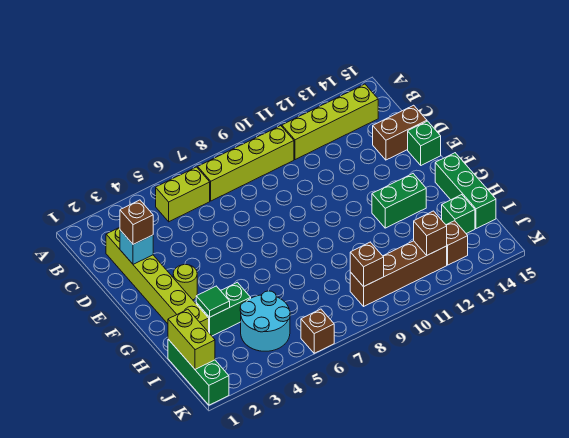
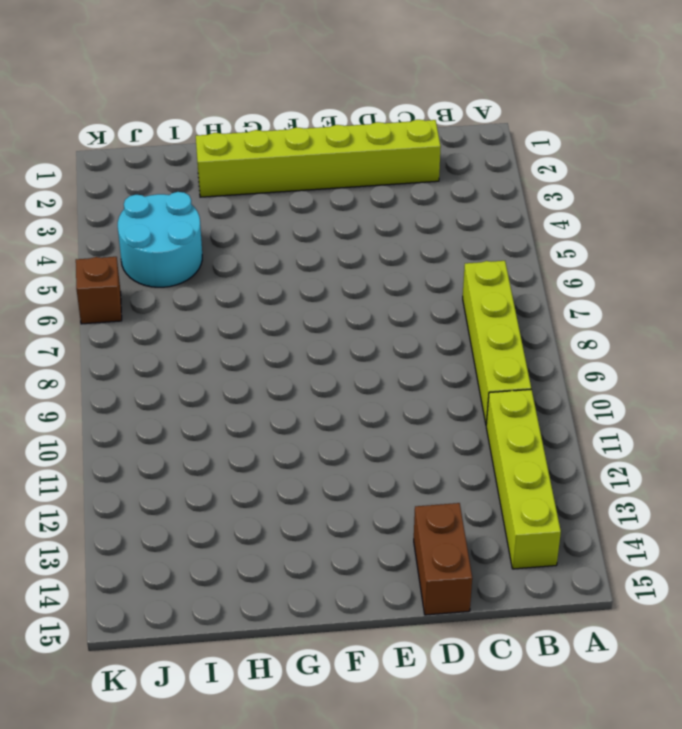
none -> lime brick B5:B6 level 1
none -> green brick E15 level 1
none -> lime round brick F3 level 1

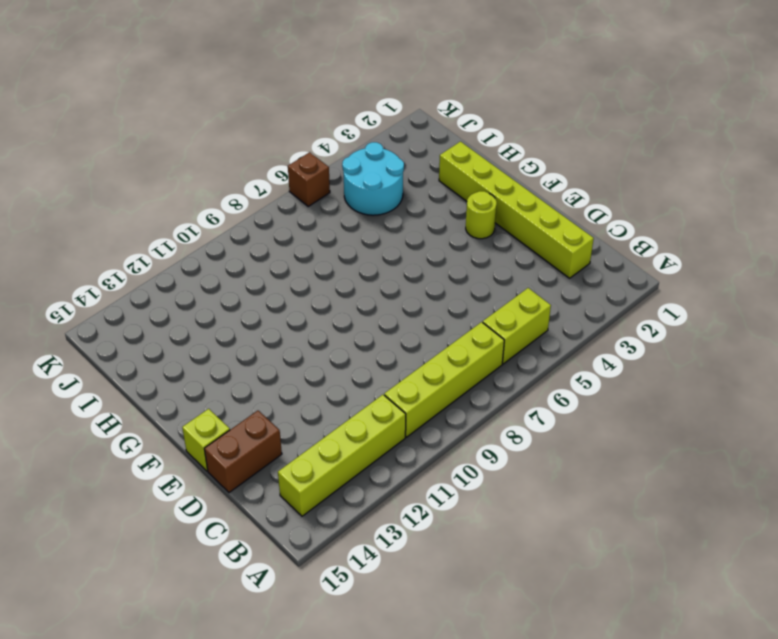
lime brick E15 level 1 -> green brick E15 level 1
none -> green brick G12:G13 level 1
none -> green brick G15:I15 level 1
none -> green brick H3:H4 level 1

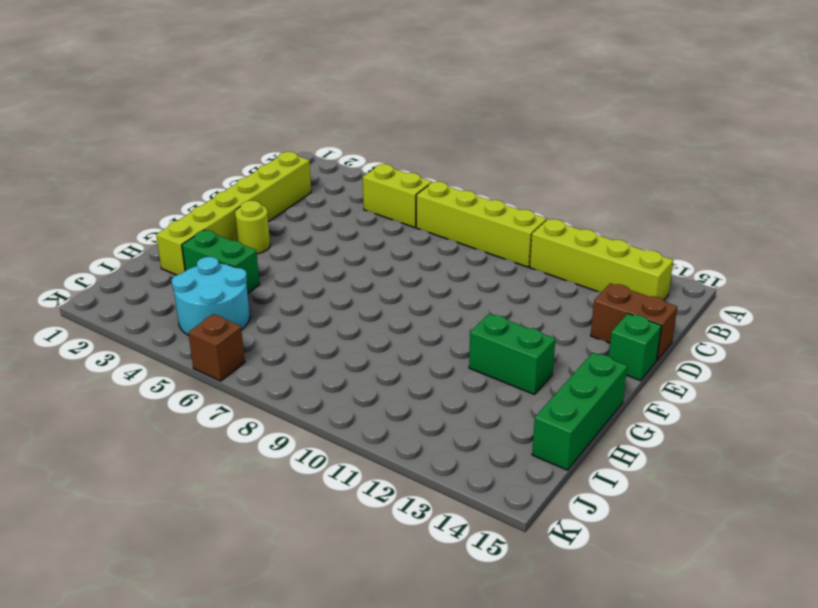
none -> green brick I1:K1 level 1
none -> green brick I14 level 1
none -> brown brick J9:J12 level 1

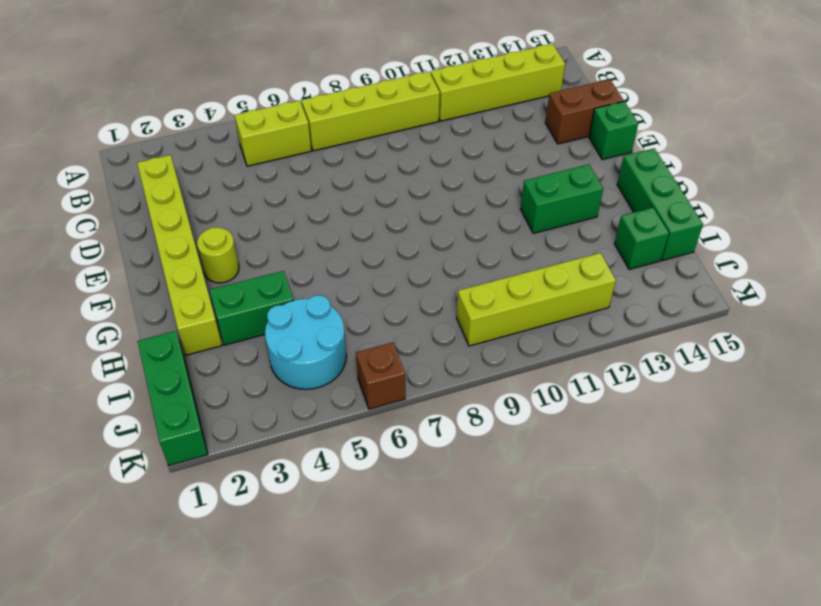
lime brick J9:J12 level 1 -> brown brick J9:J12 level 1
none -> brown brick J13 level 1
none -> cyan brick D2 level 2
none -> green tile H3 level 2

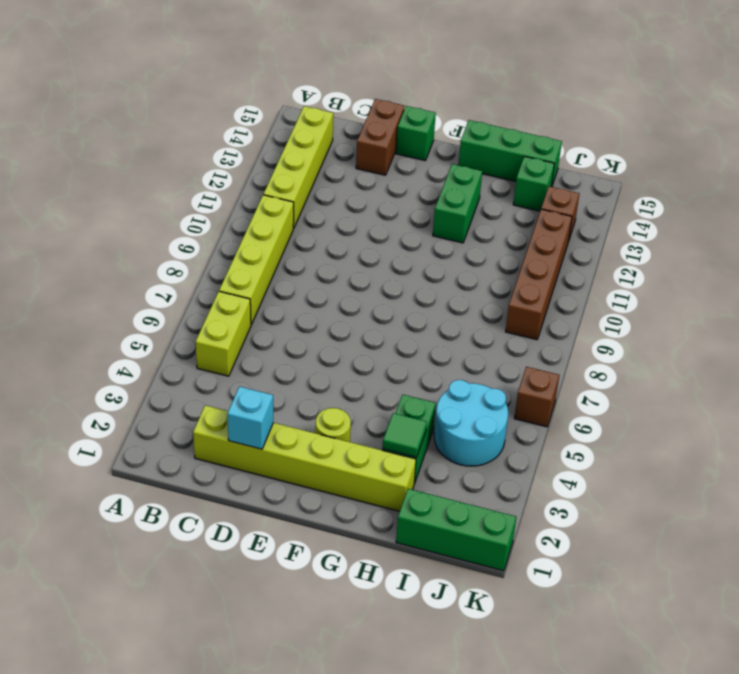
none -> lime brick I1:J1 level 2
none -> brown brick J9 level 2
none -> brown brick J12 level 2

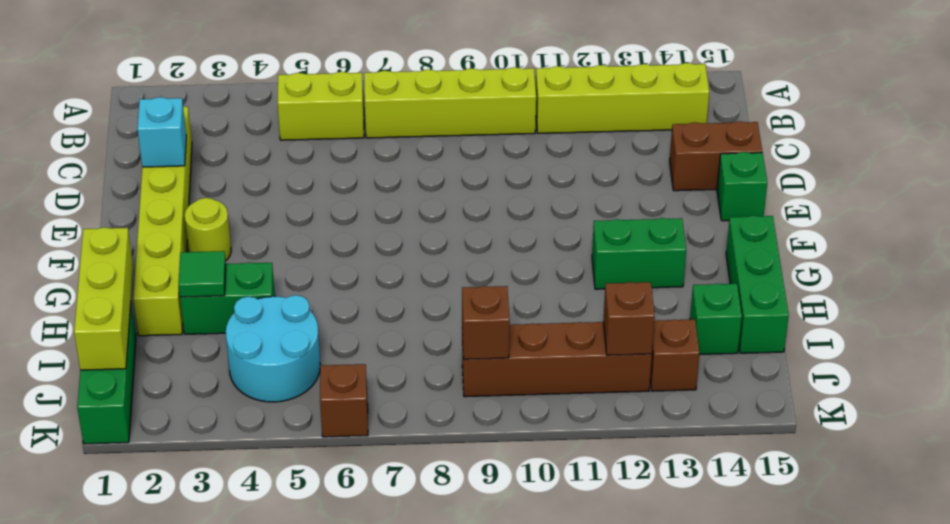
lime brick H1:J1 level 2 -> lime brick I1:J1 level 2
none -> brown brick D2 level 3

